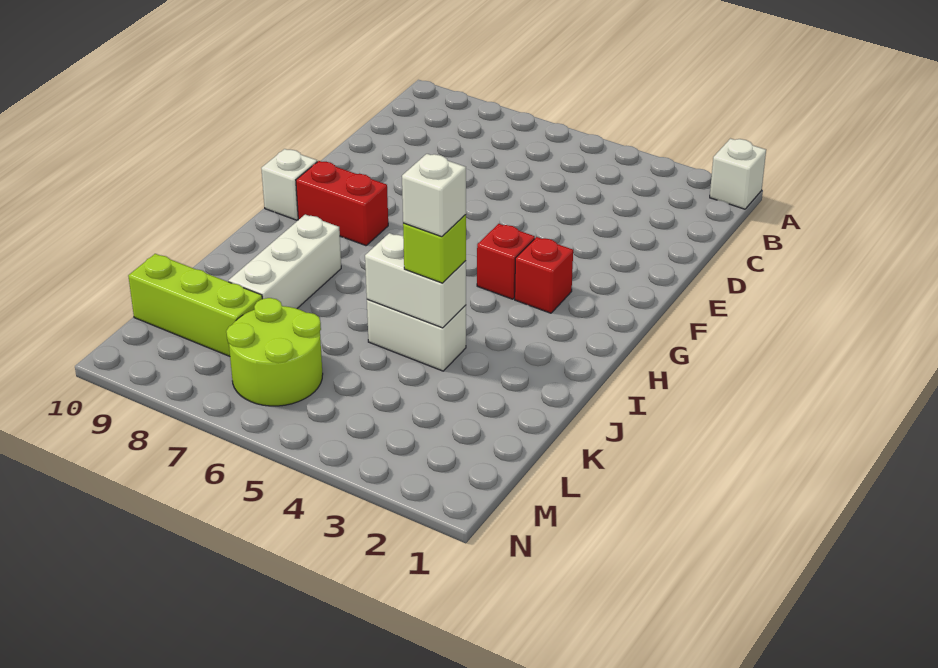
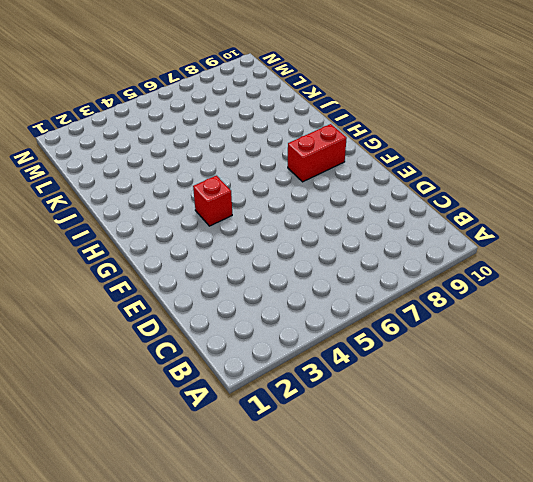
none -> white brick A1 level 1
none -> red brick G3 level 1
none -> white brick G10 level 1

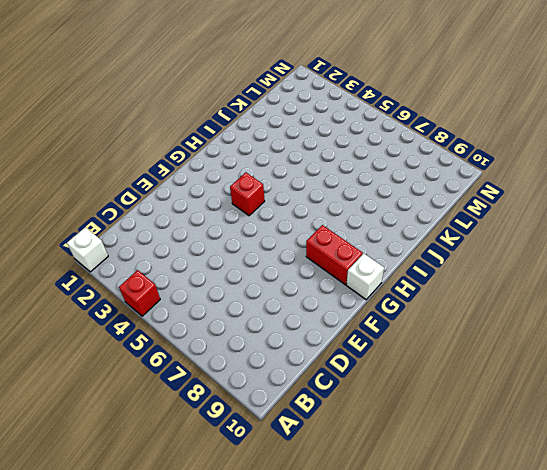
red brick A4 level 1 -> red brick G3 level 1
none -> white brick I8:K8 level 1
none -> white brick J4:J5 level 1
none -> lime round brick L6:M7 level 1

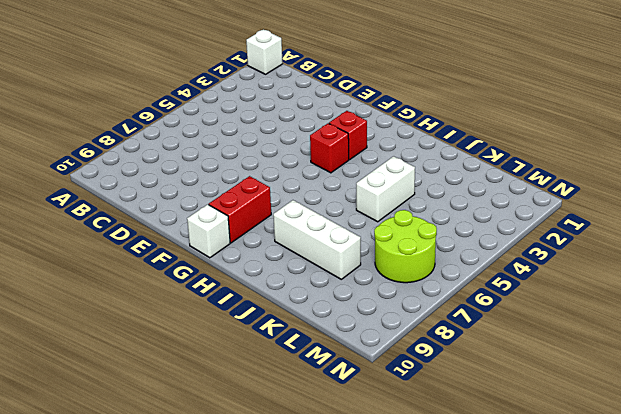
none -> lime brick L8:L10 level 1
none -> white brick J4:J5 level 2
none -> lime brick J4 level 3

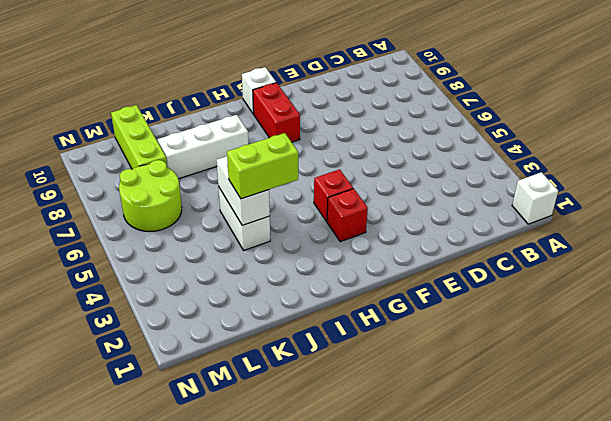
lime brick I4:J4 level 3 -> lime brick J4 level 3
none -> white brick J4 level 4

